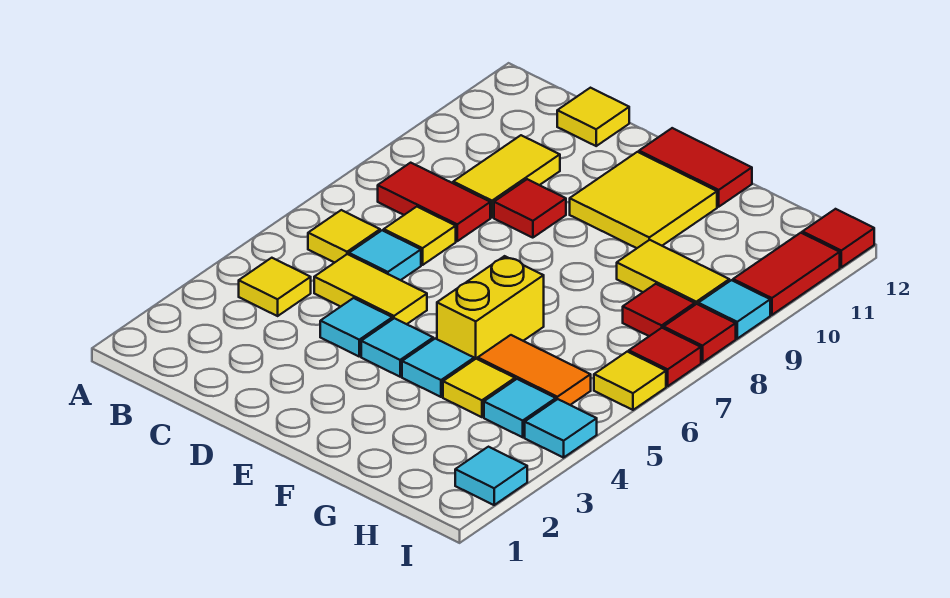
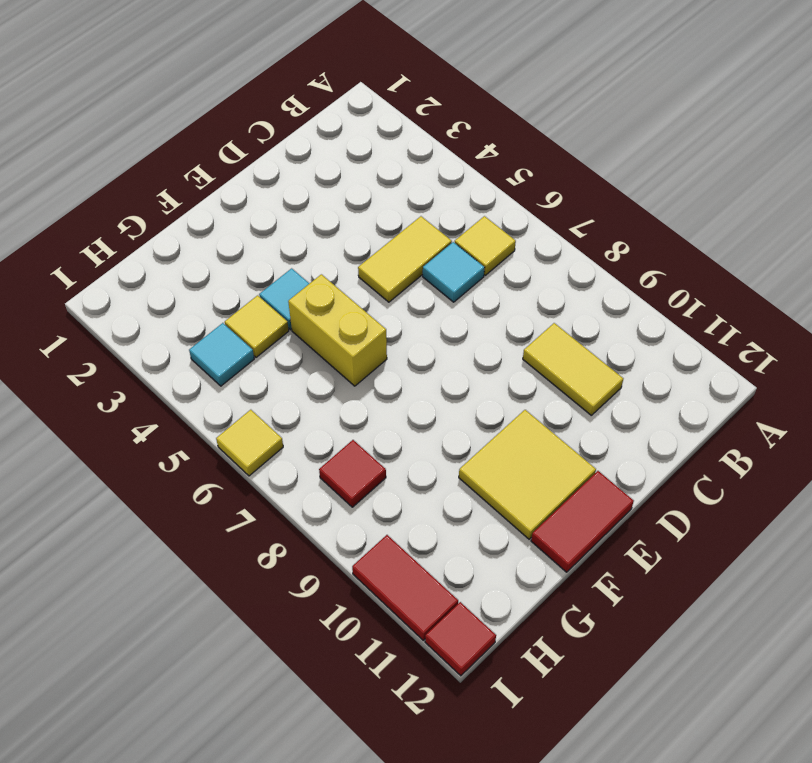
none -> yellow tile B4 level 1
none -> red tile B8:C8 level 1
none -> yellow tile C7 level 1

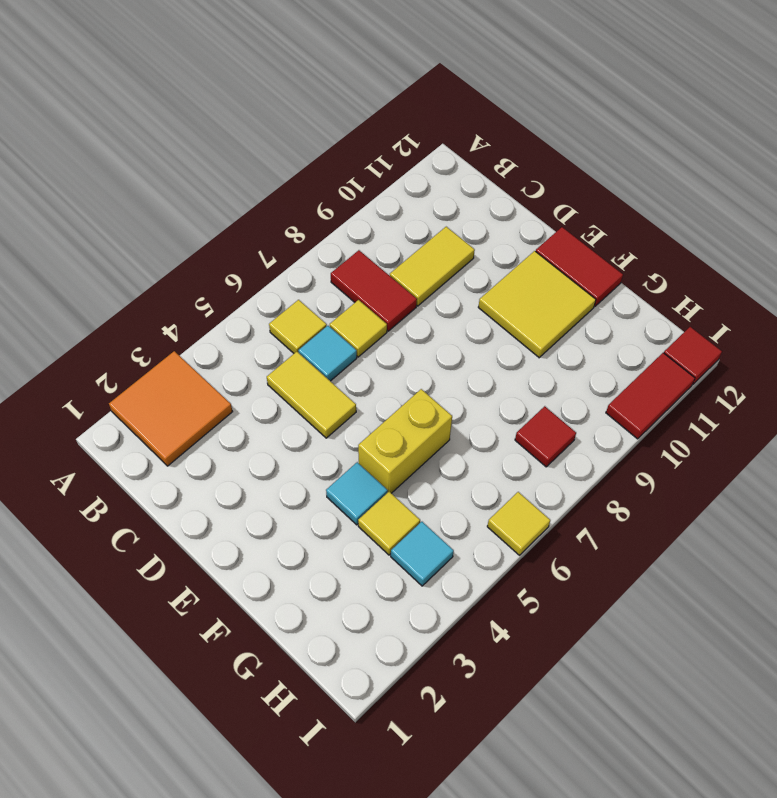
orange tile A2:B3 level 1 -> none
none -> yellow tile B4 level 1
none -> yellow tile C12 level 1
none -> cyan tile D4 level 1

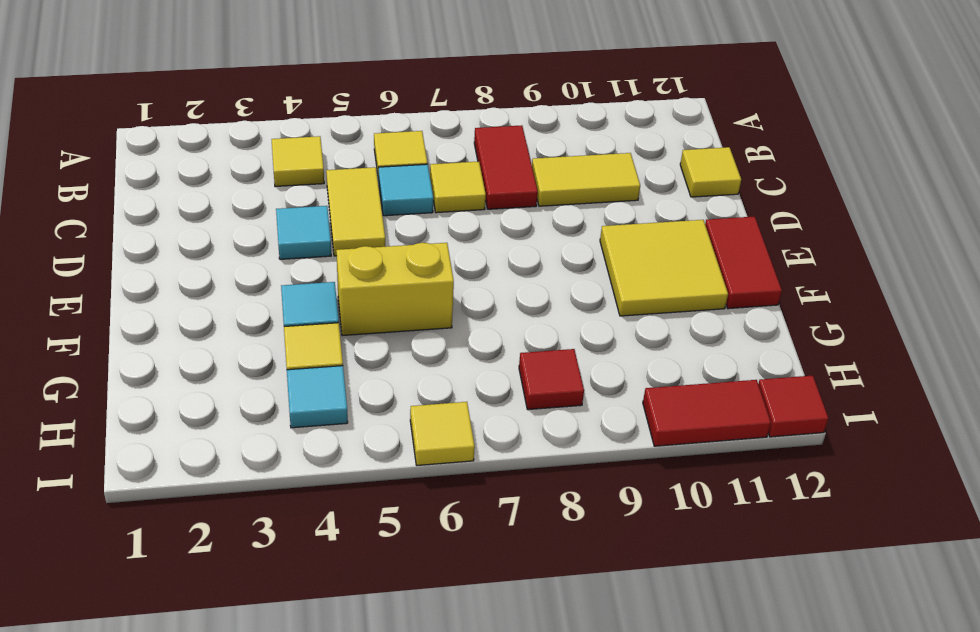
none -> red tile D9 level 1
none -> cyan tile E4 level 1
none -> orange tile G5:H5 level 1

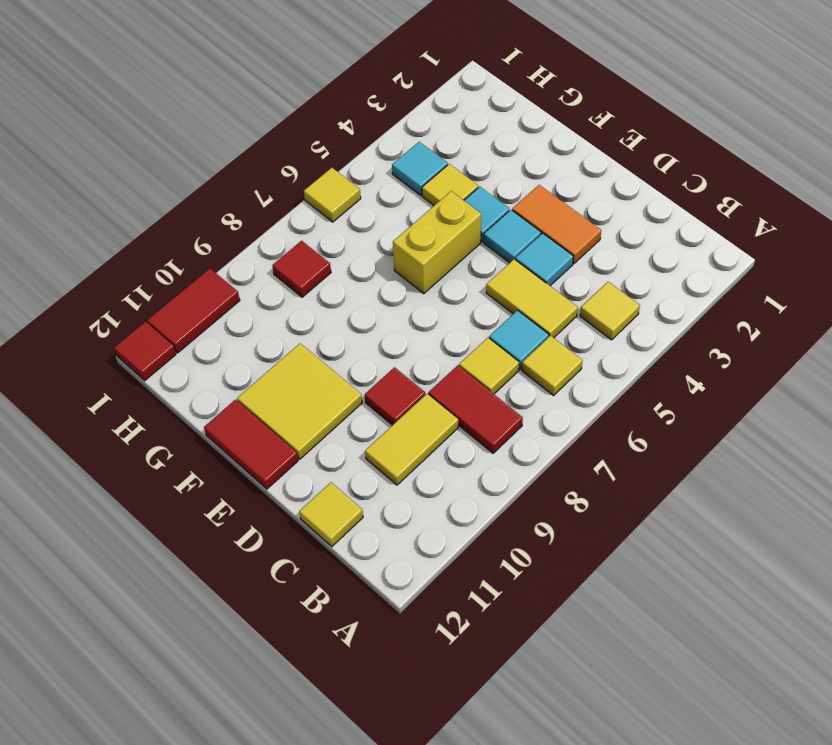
orange tile D3:E3 level 1 -> orange tile G5:H5 level 1
none -> yellow tile G9:H9 level 1
none -> cyan tile I2 level 1
none -> cyan tile I4 level 1

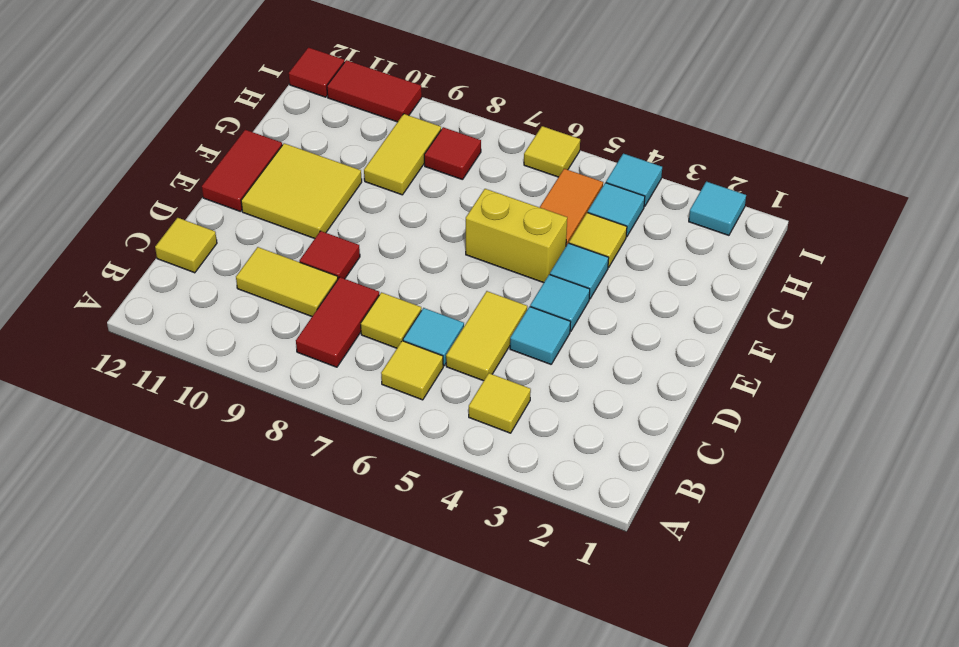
none -> red tile I7 level 1
none -> red tile I8 level 1
none -> cyan tile I9 level 1

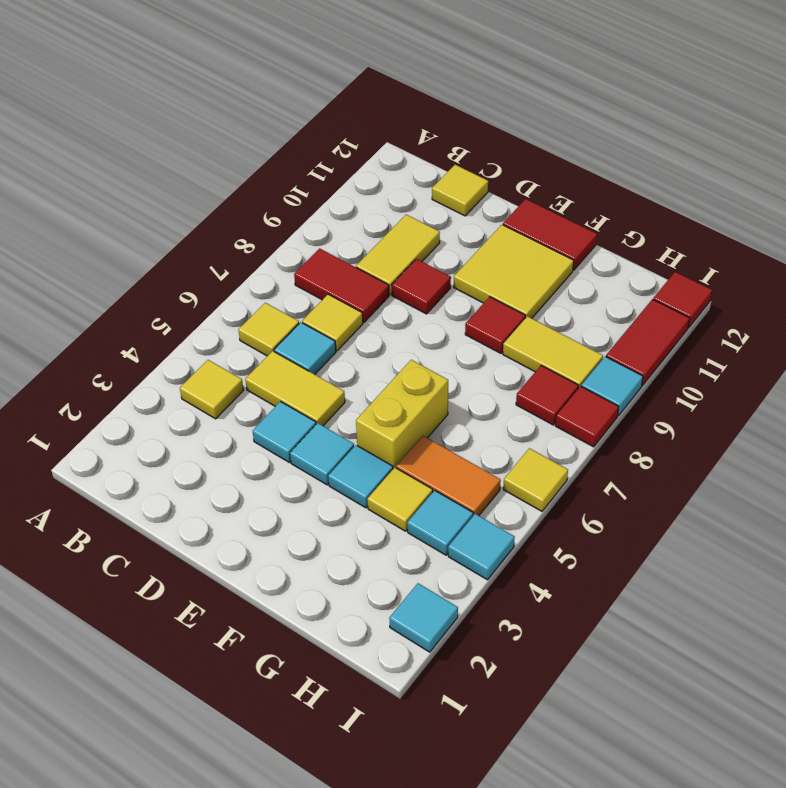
red tile F9 level 1 -> red tile I7 level 1

